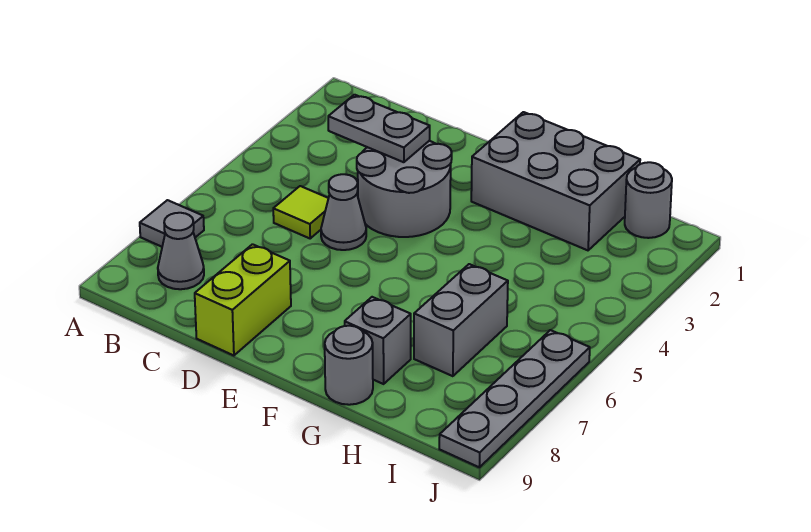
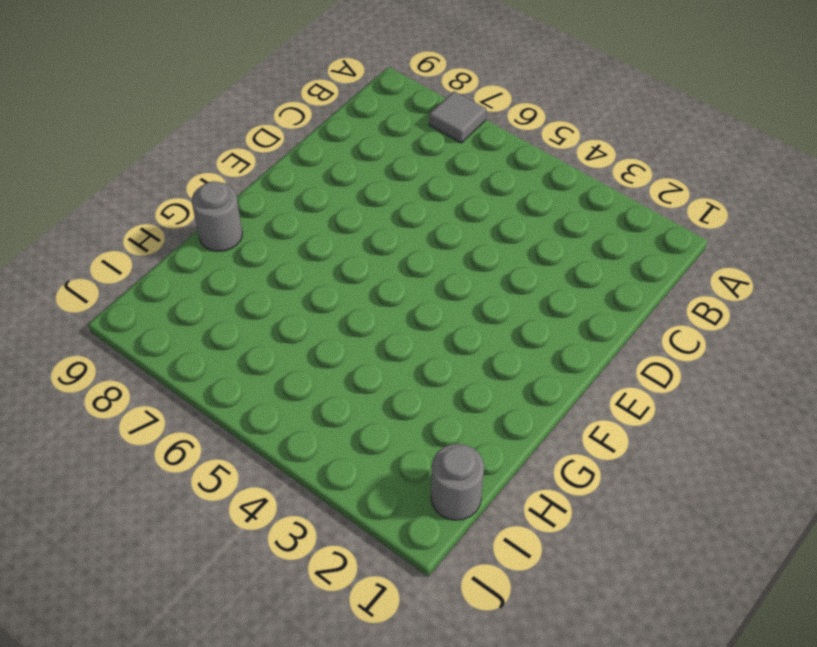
none -> grey cone B8 level 1
none -> lime tile C5 level 1
none -> grey round brick D3:E4 level 1

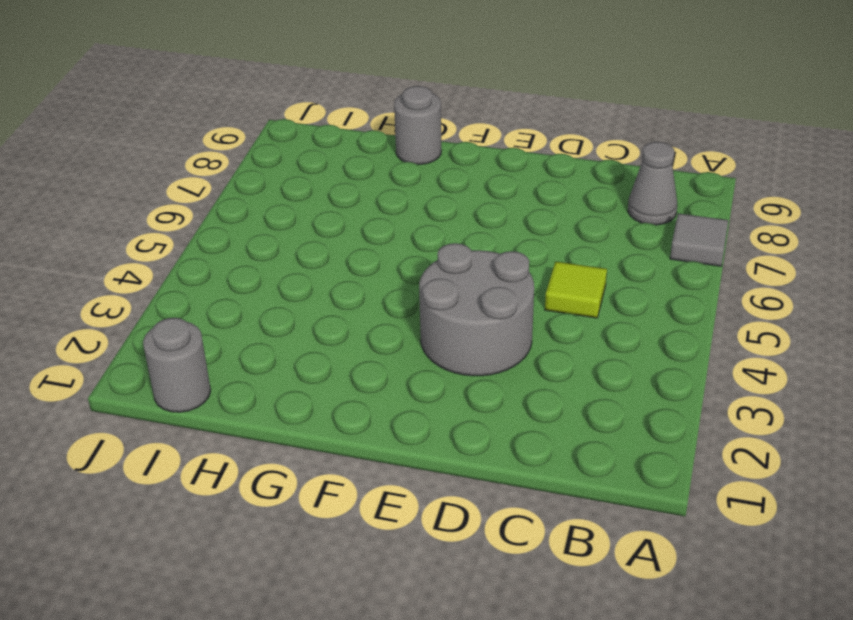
none -> grey cone D5 level 1
none -> lime brick D8:D9 level 1
none -> grey brick F1:H2 level 1

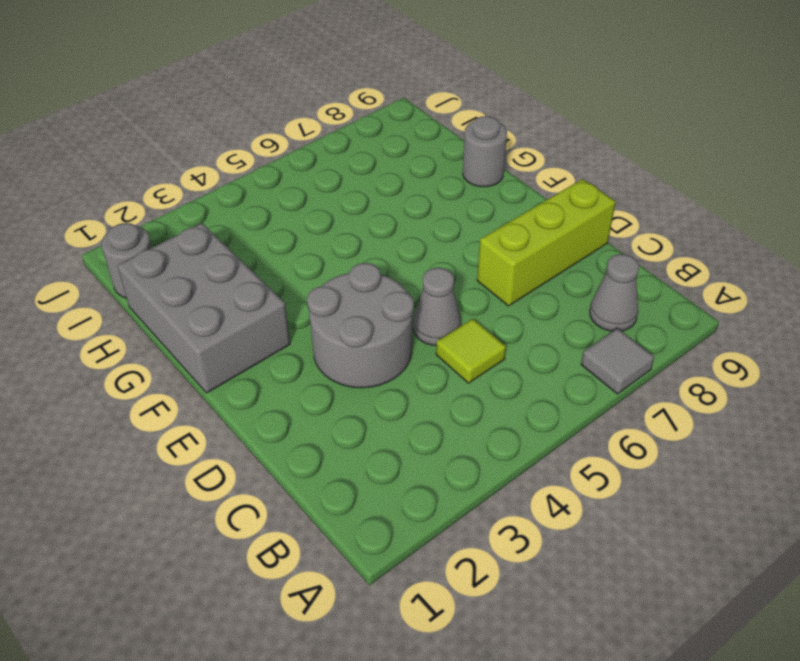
lime brick D7:D9 level 1 -> lime brick D8:D9 level 1
none -> grey brick G8 level 1
none -> grey brick H6:H7 level 1
none -> grey plate J6:J9 level 1

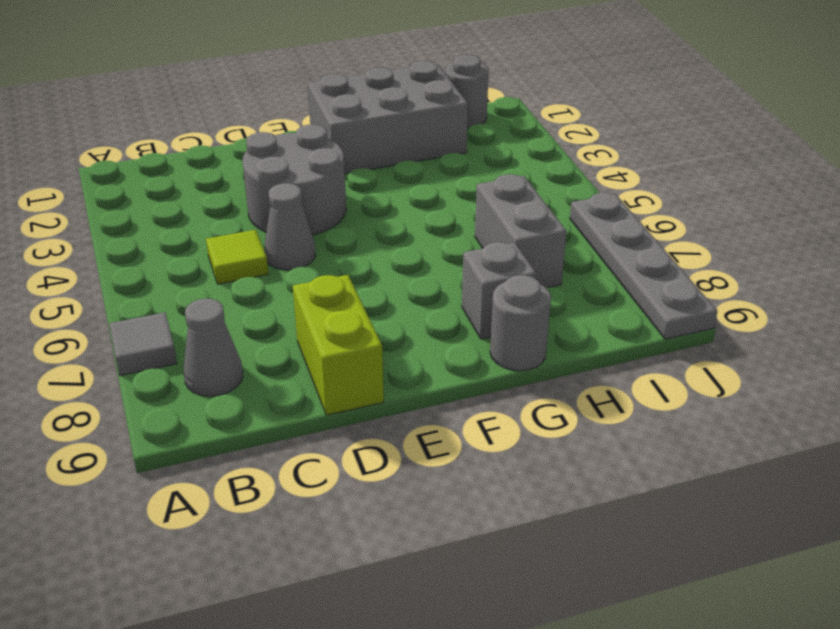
none -> grey plate C3:D3 level 2

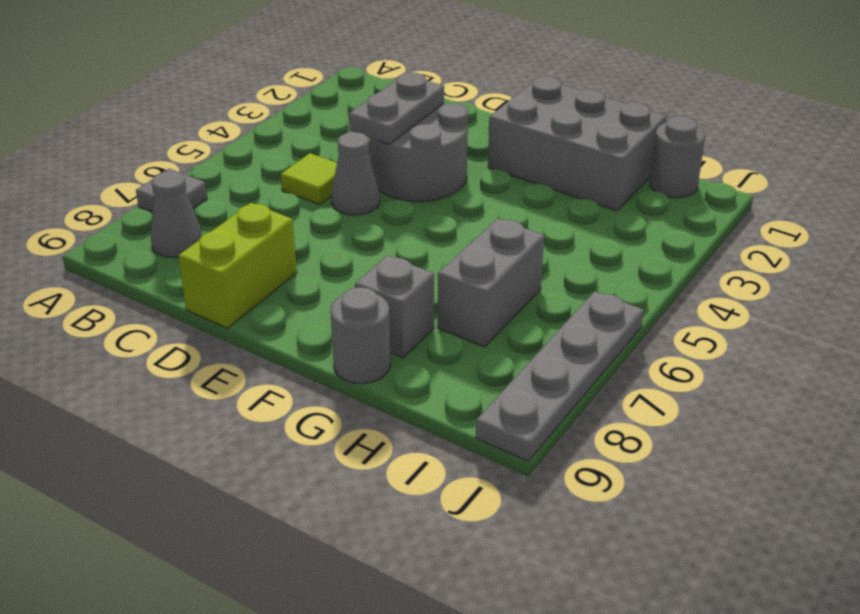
grey plate D3:D4 level 2 -> grey plate C3:D3 level 2

